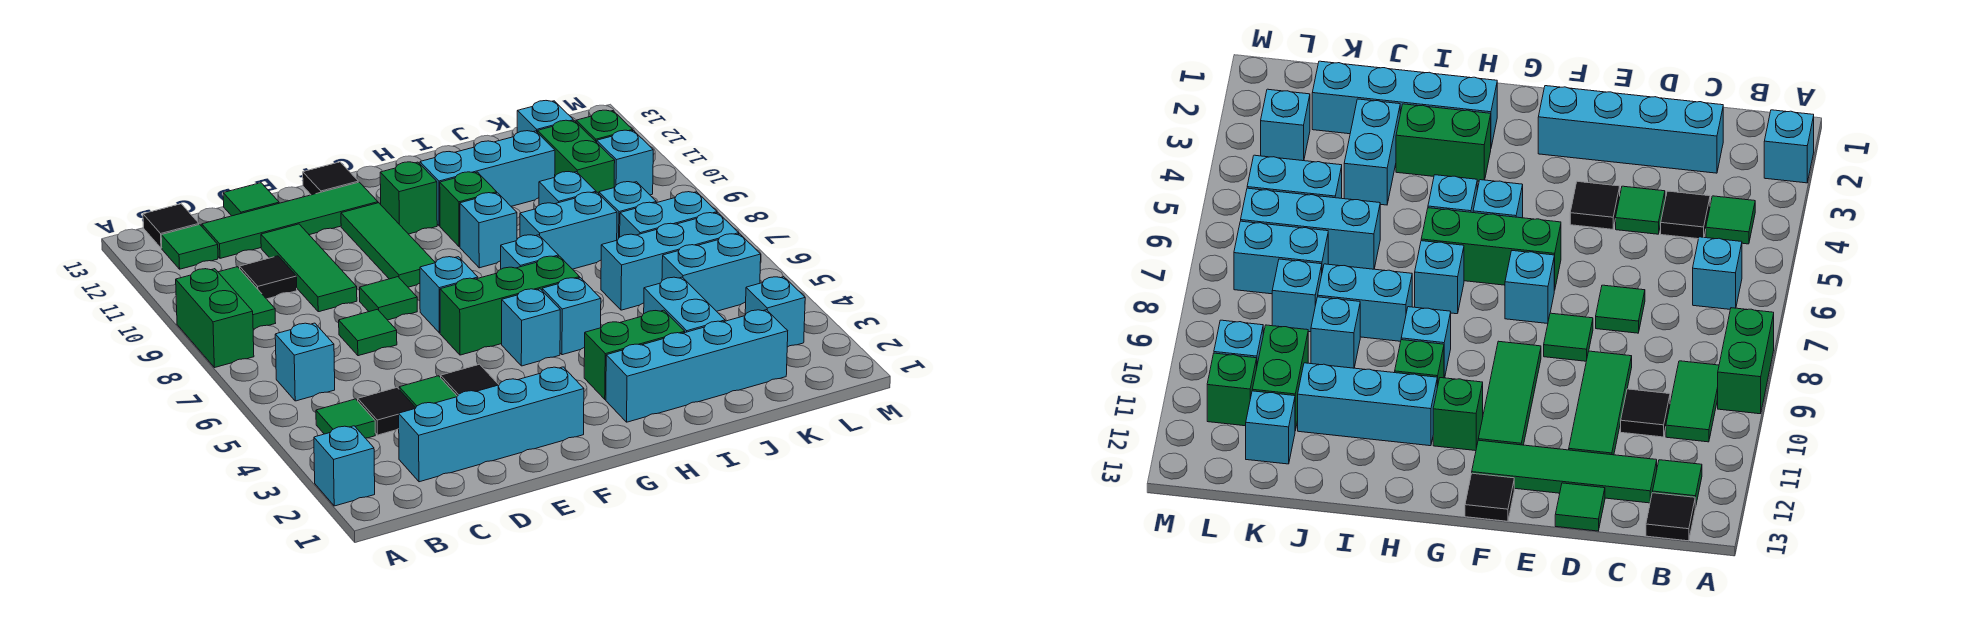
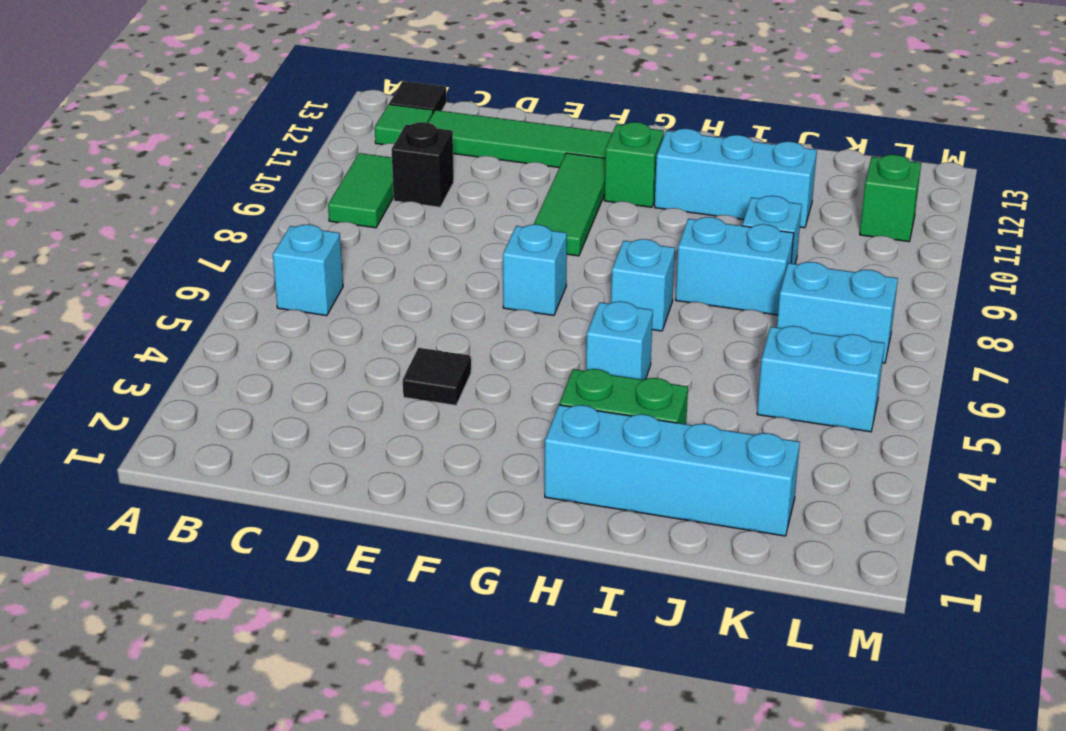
black brick C10 level 1 -> black tile C10 level 1
none -> cyan brick A2 level 1
none -> green brick A8:A9 level 1
none -> green tile B4 level 1
none -> cyan brick C2:F2 level 1

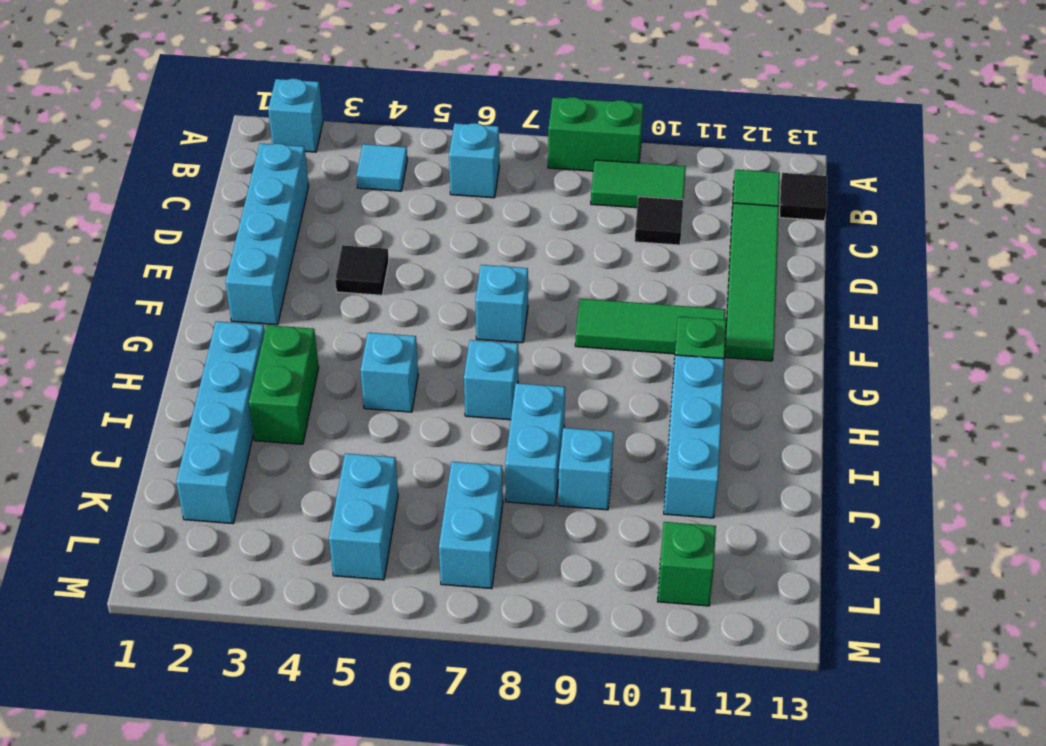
cyan tile B4 level 1 -> green tile B4 level 1
none -> black tile C4 level 1
none -> green tile D4 level 1
none -> green tile D7 level 1
none -> green tile D9:D11 level 1

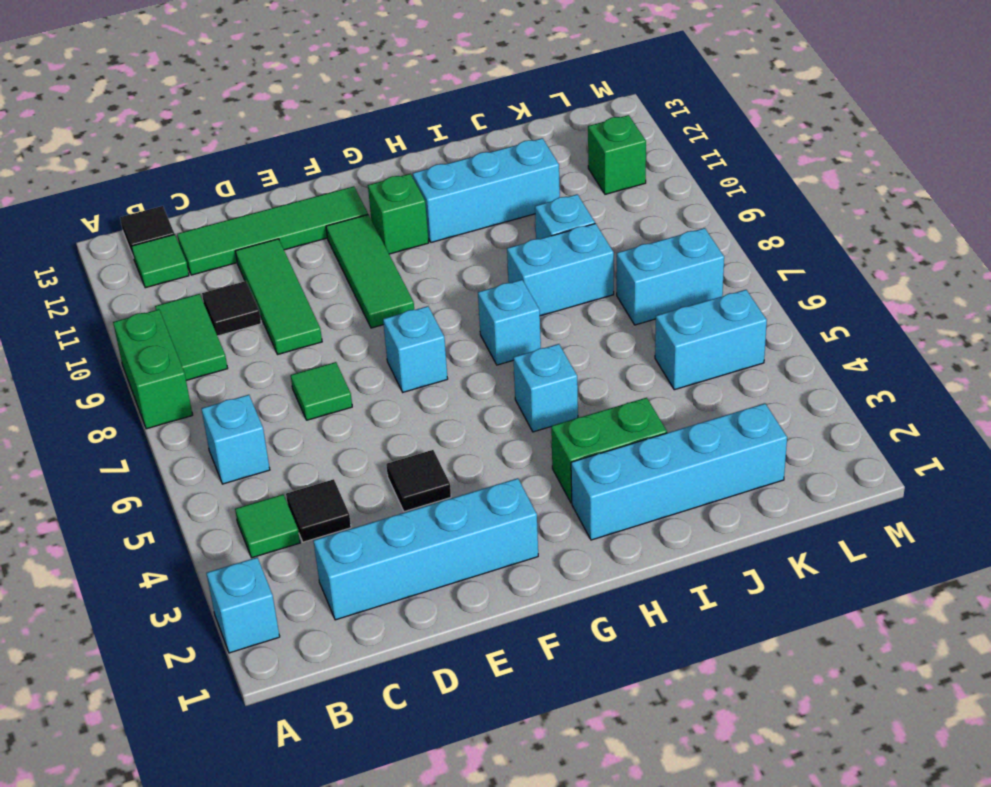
none -> green tile D4 level 1
none -> green tile D13 level 1
none -> green tile E8 level 1
none -> green brick F6:H6 level 1

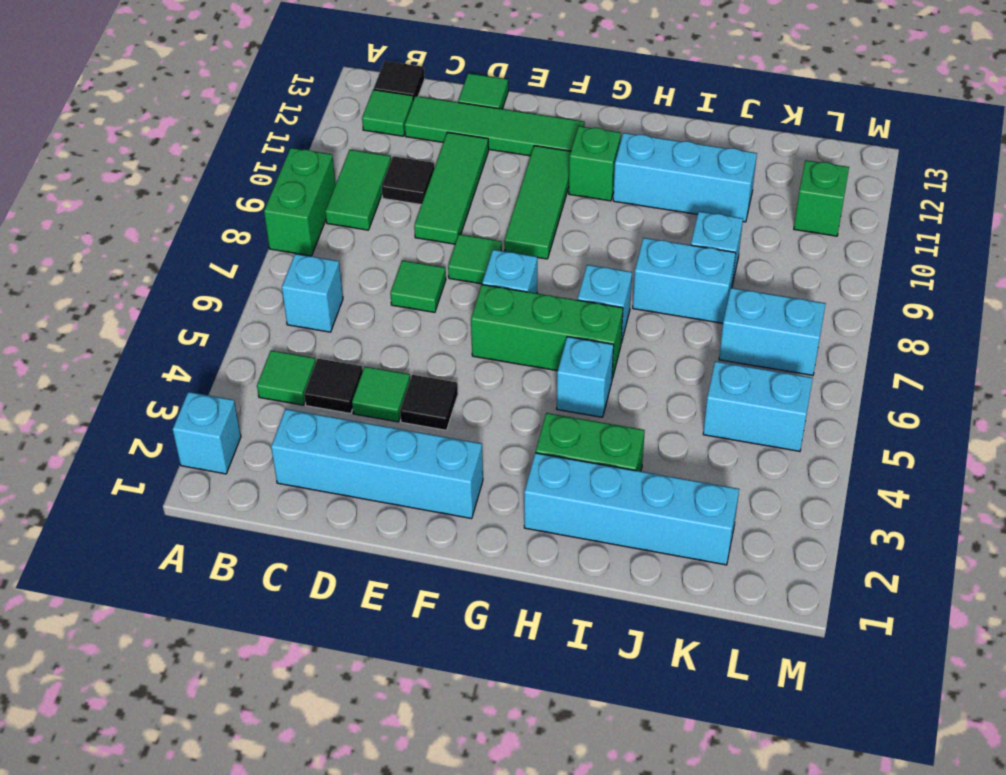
none -> black tile F13 level 1
none -> cyan brick G5 level 1
none -> cyan brick H9 level 1
none -> green brick H10 level 1

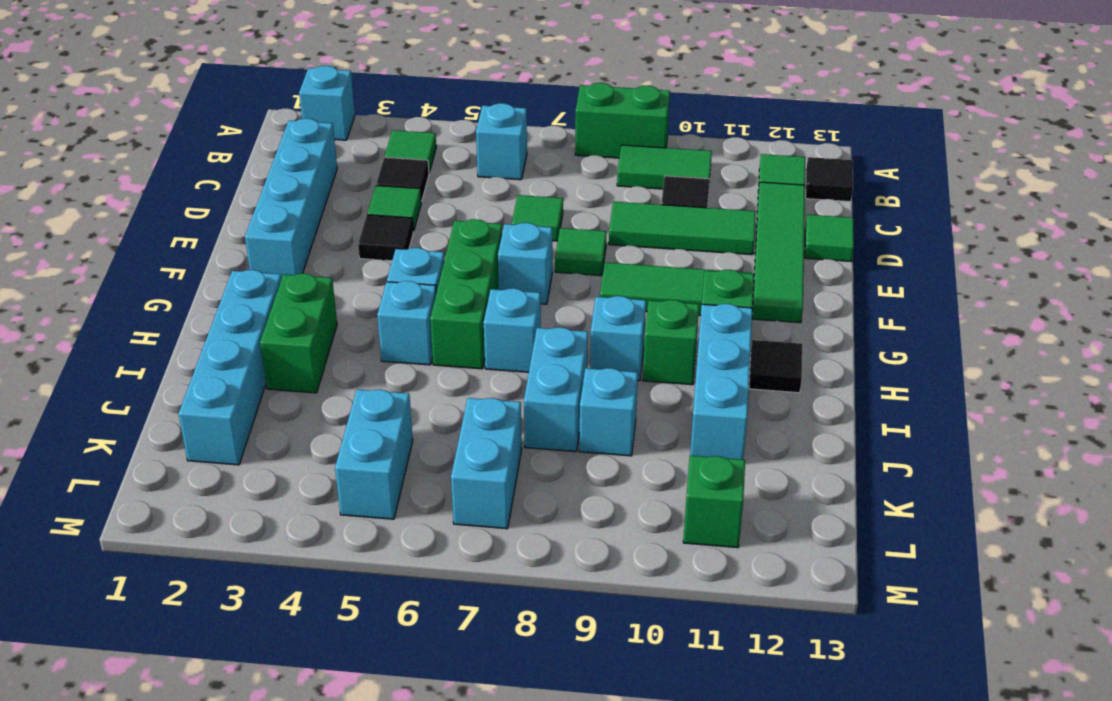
black tile H12 level 1 -> black tile F13 level 1
none -> cyan brick J3:J4 level 1
none -> cyan brick J6:L6 level 1
none -> cyan brick K8 level 1
none -> green brick K10:K11 level 1

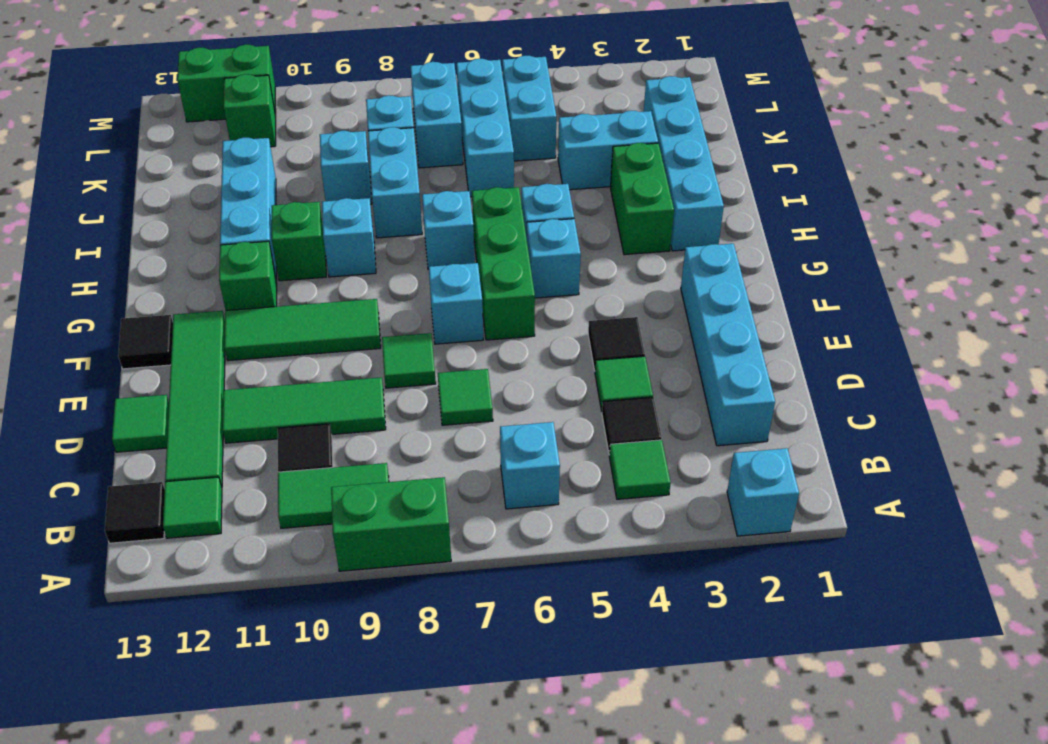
green brick M11:M12 level 1 -> green brick K10:K11 level 1
none -> cyan brick K12 level 1
none -> cyan brick L3 level 1
none -> cyan brick L10 level 1

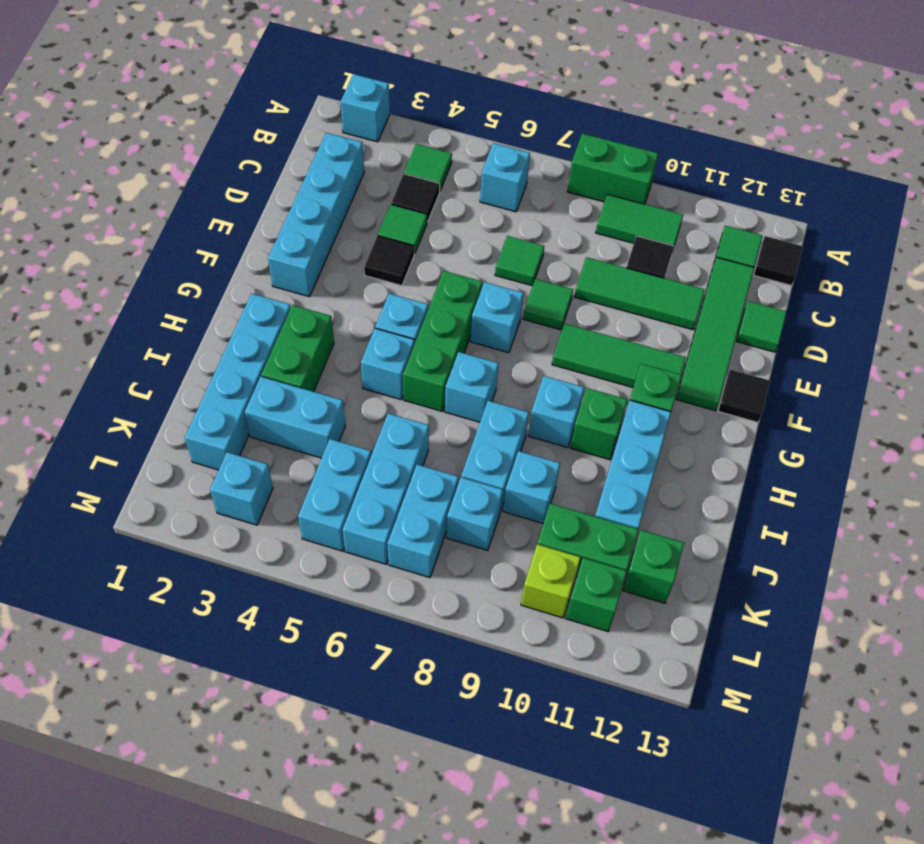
green brick K12 level 1 -> cyan brick K12 level 1
lime brick L10 level 1 -> cyan brick L10 level 1

